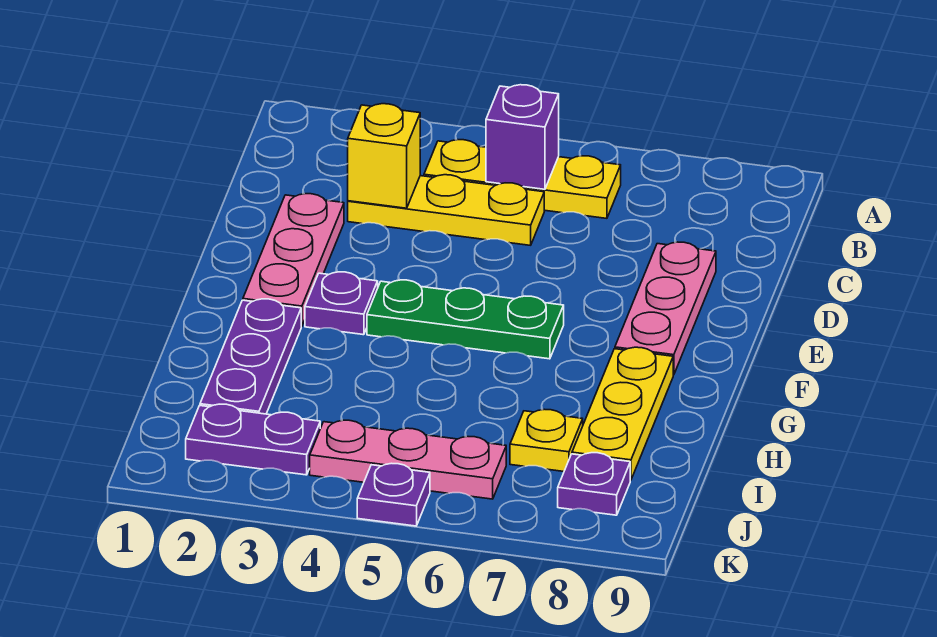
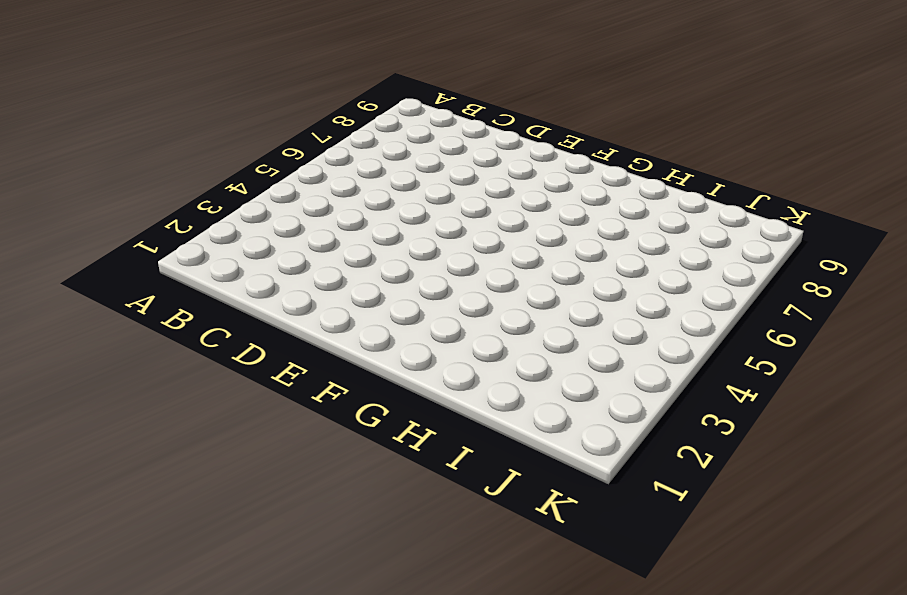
none -> yellow plate B4:B6 level 1
none -> yellow plate C3:C5 level 1
none -> pink plate D2:F2 level 1

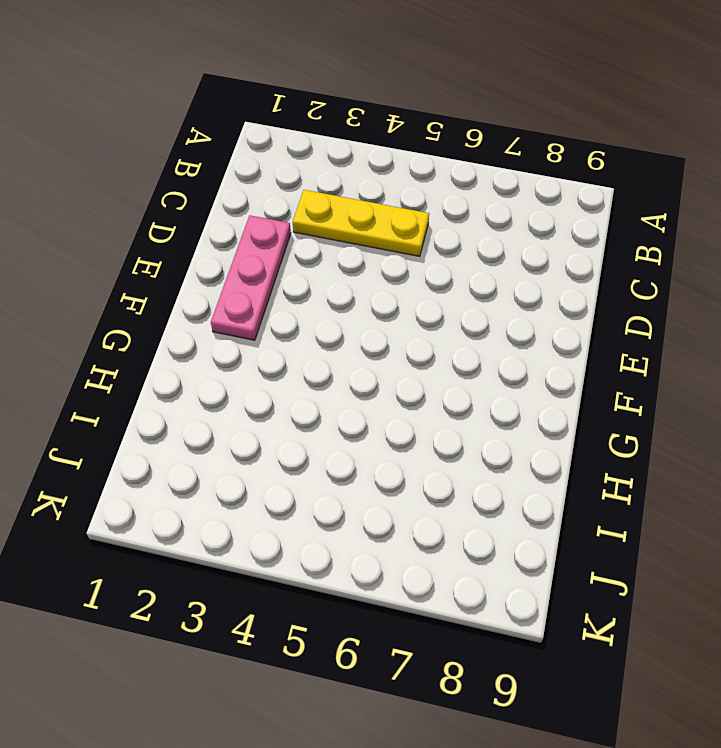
none -> yellow plate B4:B6 level 1
none -> pink plate D8:F8 level 1
none -> purple plate F3 level 1

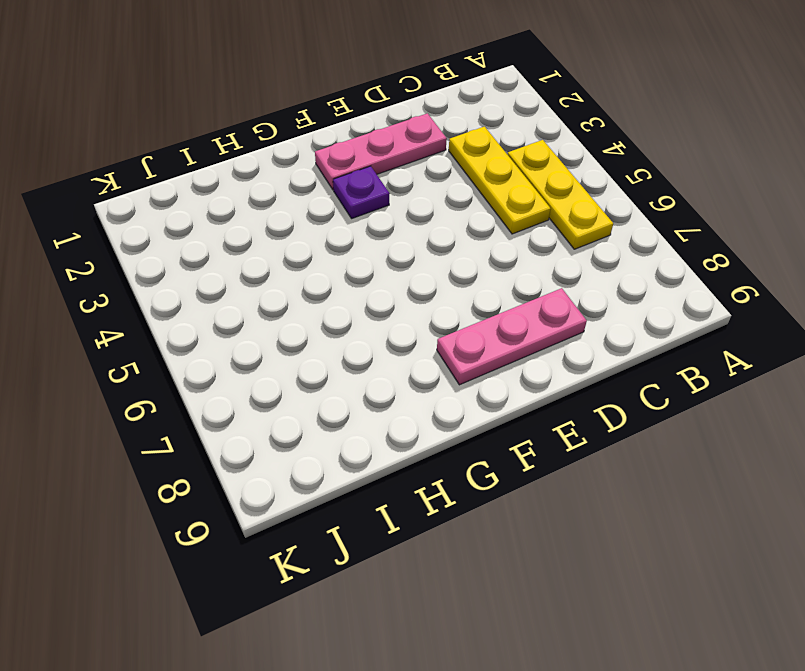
none -> green plate F4:F6 level 1
none -> purple plate G2:I2 level 1
none -> yellow plate G8:I8 level 1

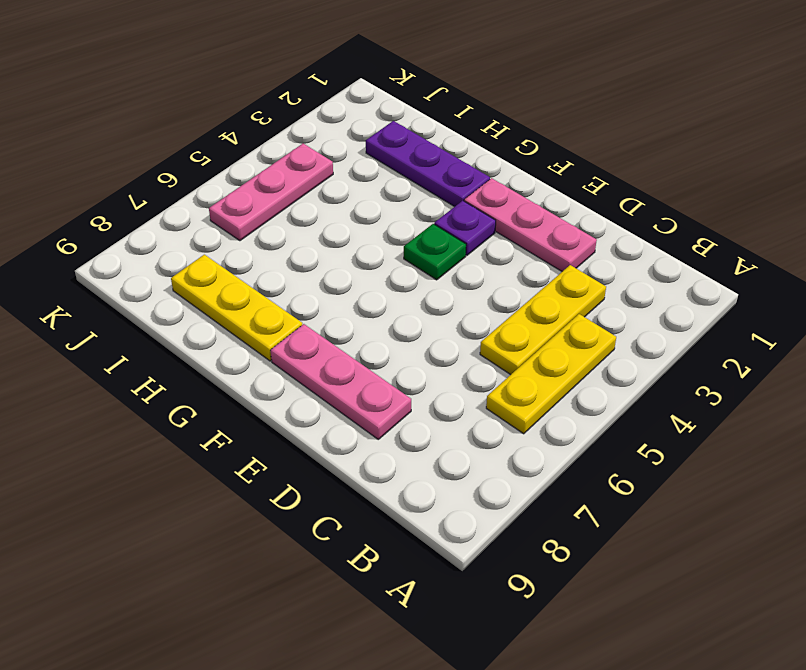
green plate F4 level 1 -> green plate F4:F6 level 1
none -> yellow plate I7 level 1
none -> purple plate J2:J3 level 1
none -> purple plate J8 level 1

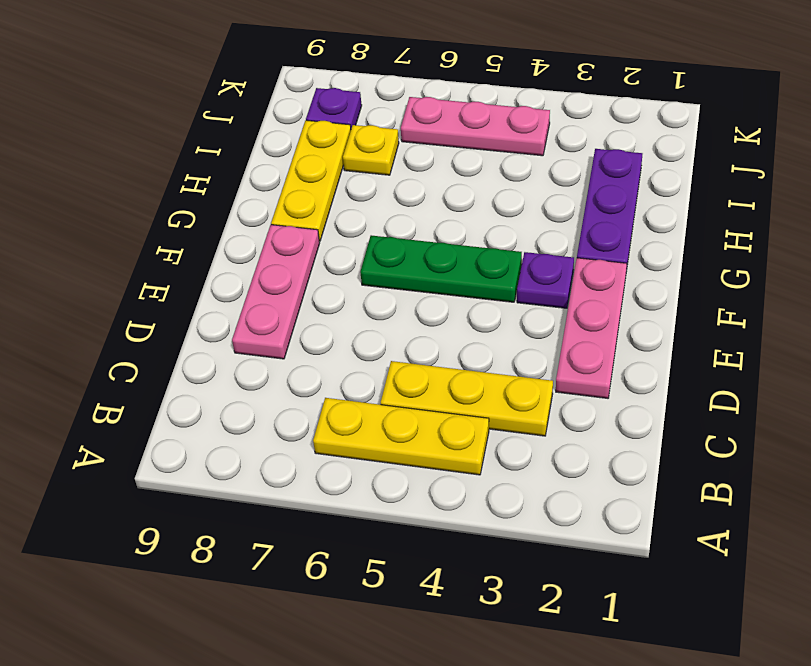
none -> purple plate J2:J3 level 1
none -> purple plate K5 level 1
none -> purple brick B5 level 2

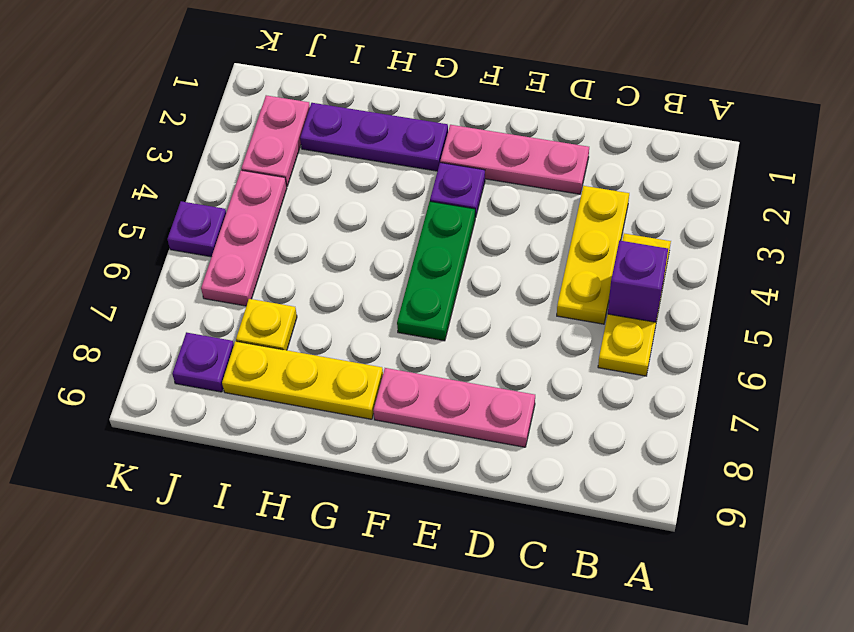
pink plate J2:J3 level 1 -> purple plate J2:J3 level 1
none -> yellow brick C3 level 2

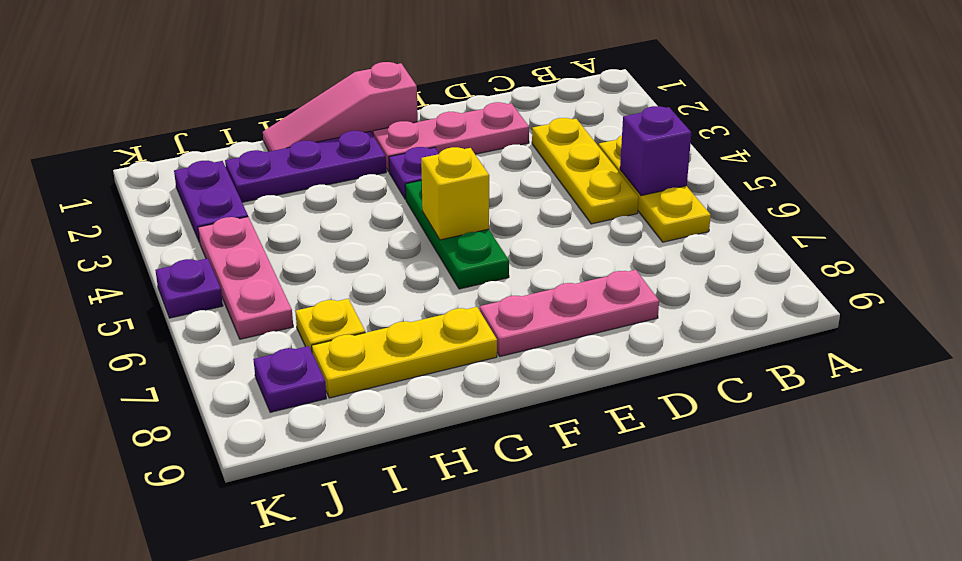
pink slope F1:H1 level 1 top F -> none
yellow brick F5 level 2 -> yellow brick C3 level 2

